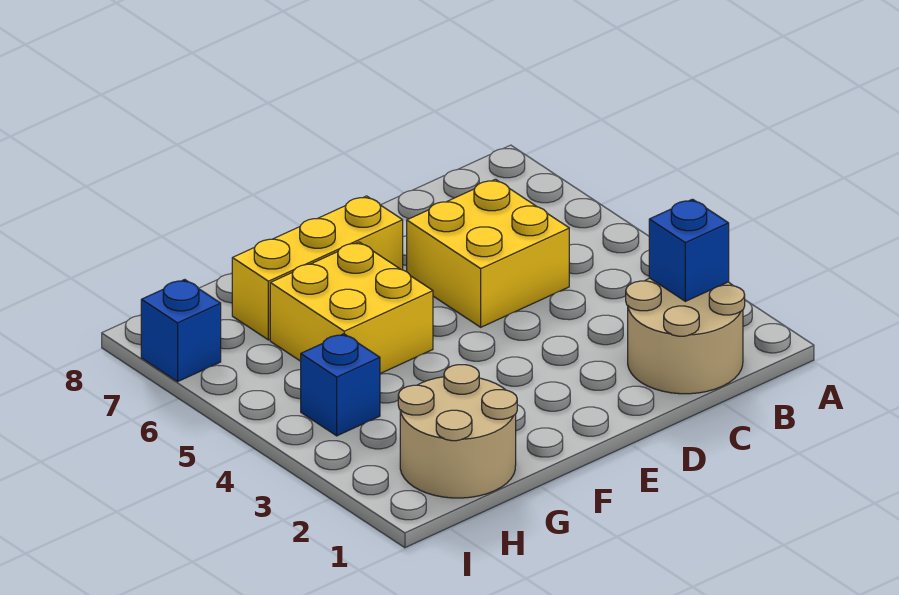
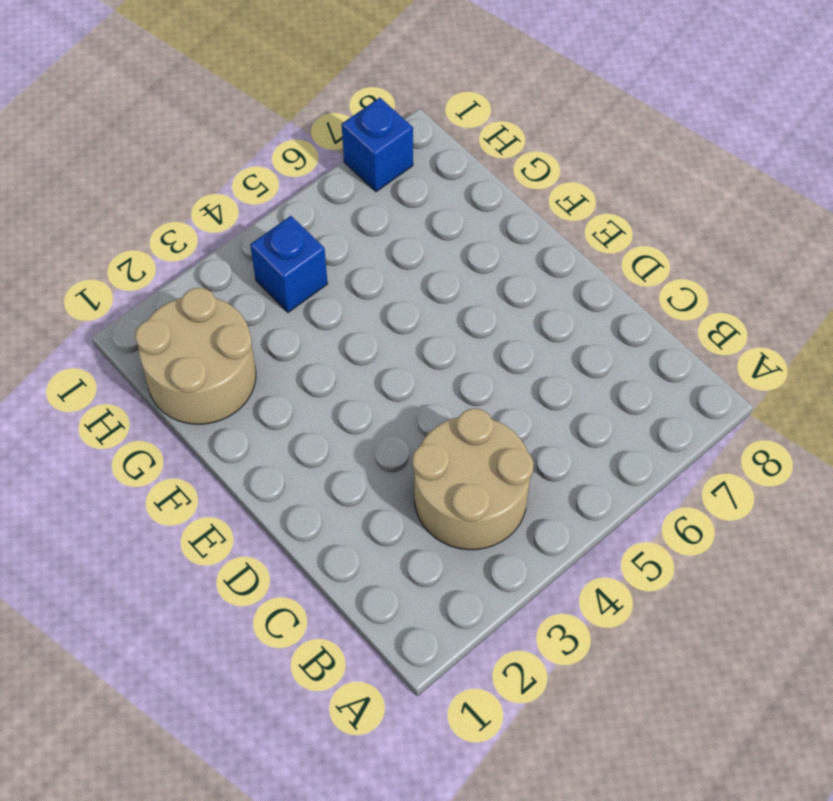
tan round brick B3:C4 level 1 -> tan round brick B1:C2 level 1
none -> yellow brick C5:D6 level 1
none -> yellow brick E7:G7 level 1

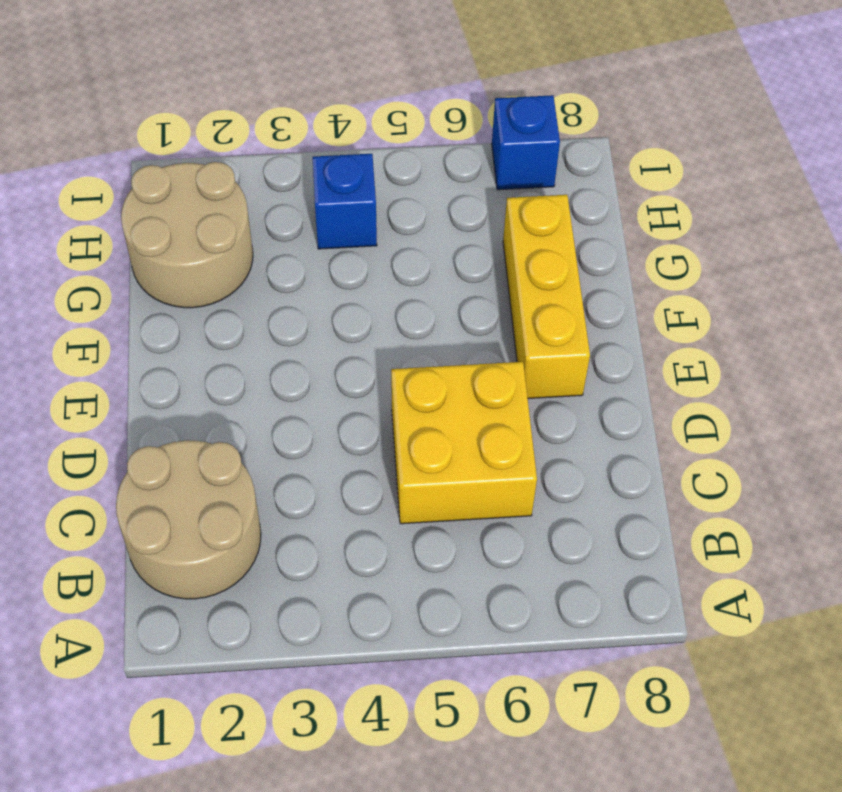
none -> yellow brick F5:G6 level 1
none -> blue brick B2 level 2

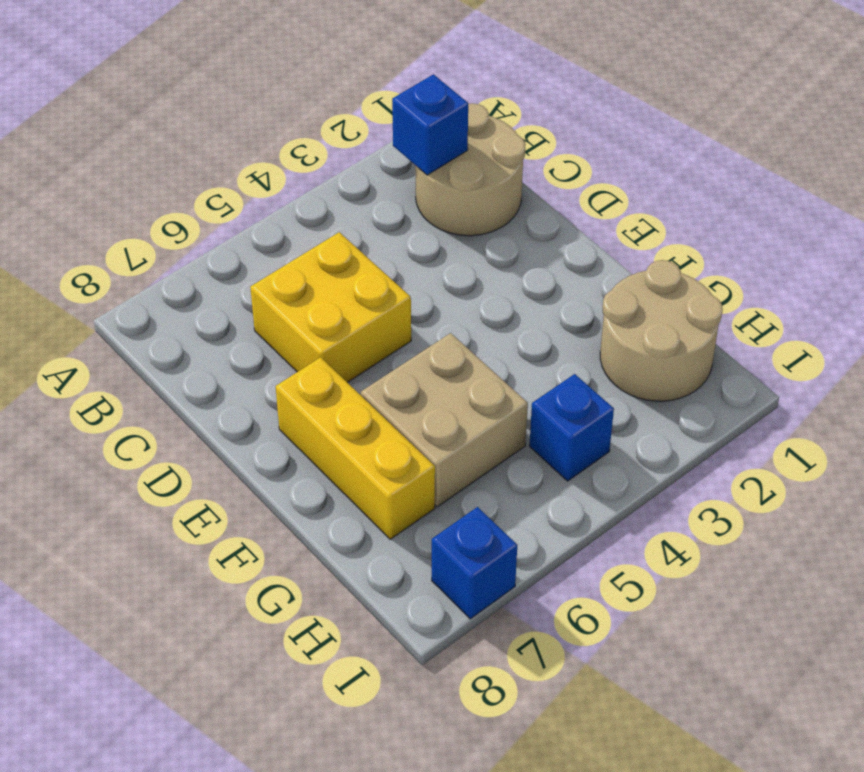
tan brick F5:G6 level 1 -> yellow brick F5:G6 level 1

